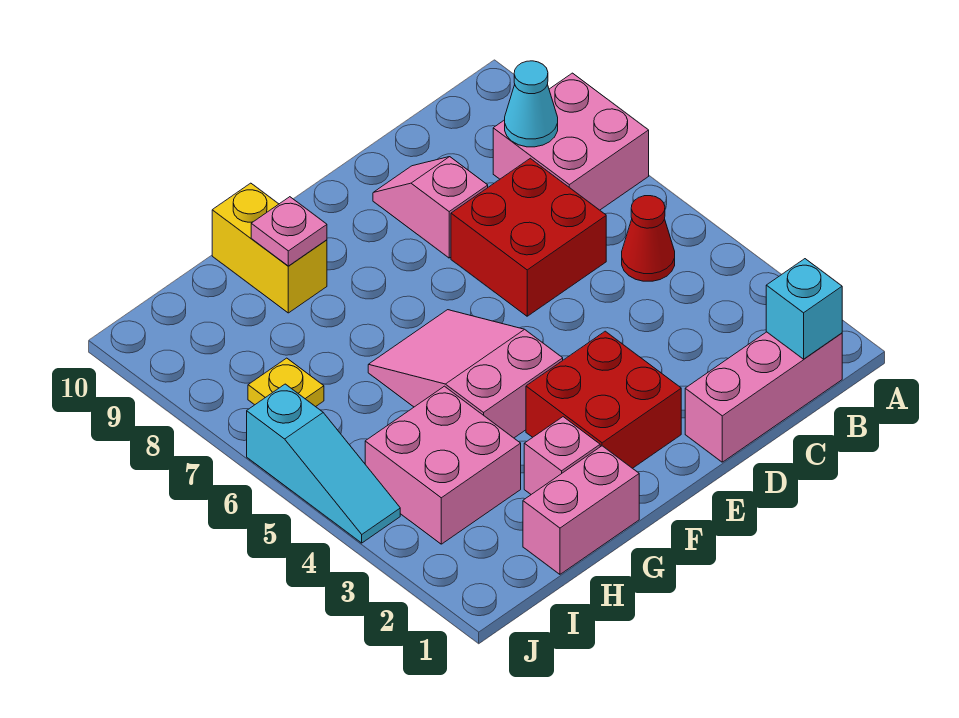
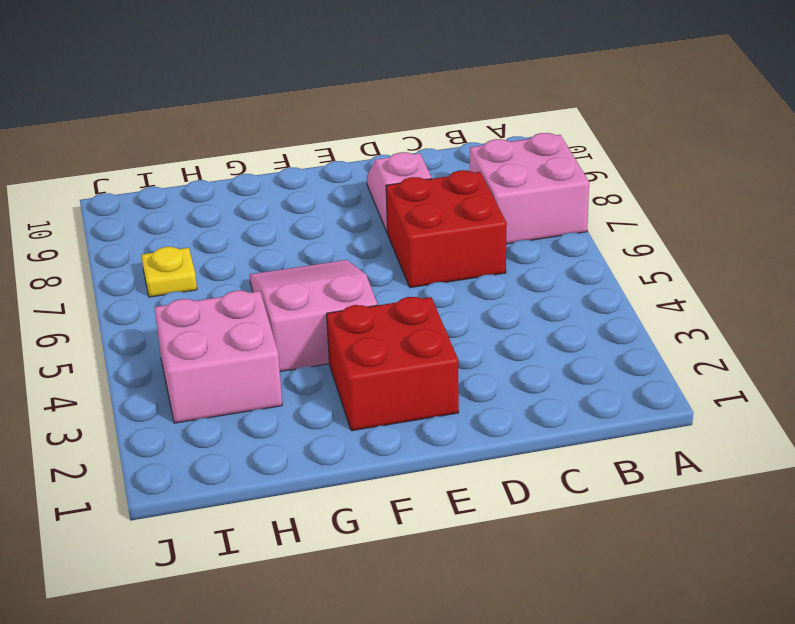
none -> pink brick B1:D1 level 1
none -> red cone B5 level 1
none -> pink brick G1:H1 level 1

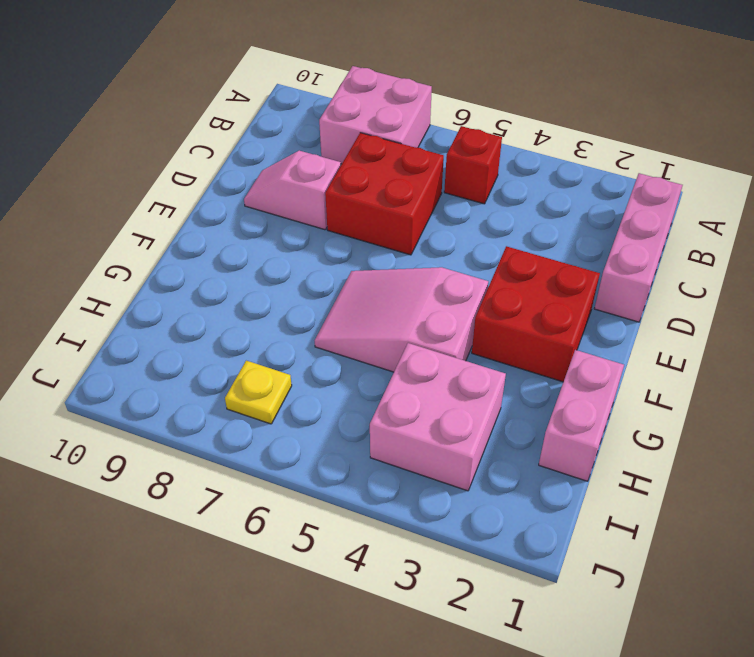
red brick B5 level 1 -> red cone B5 level 1
none -> pink brick G2 level 1
none -> yellow brick G9:G10 level 1
none -> cyan slope J4:J6 level 1 top 6

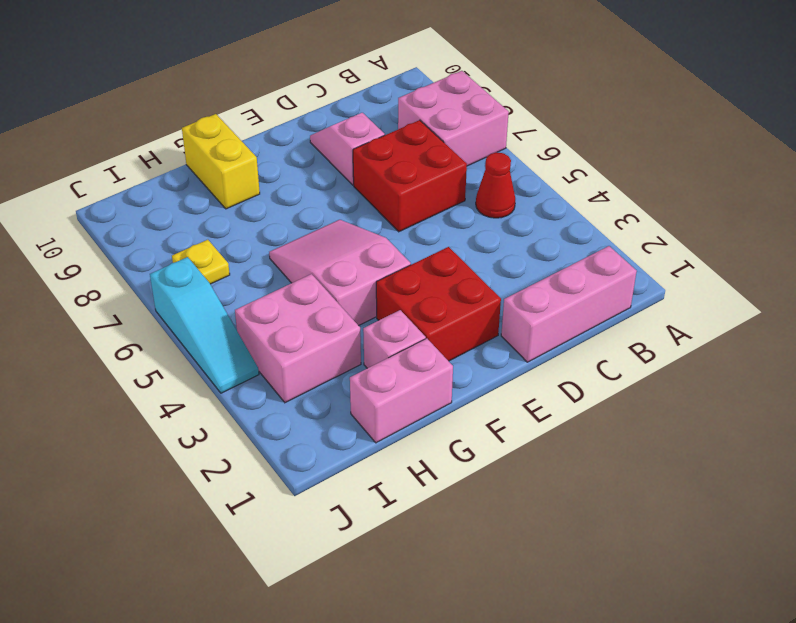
none -> cyan brick B1 level 2
none -> cyan cone B8 level 2
none -> pink plate G9 level 2

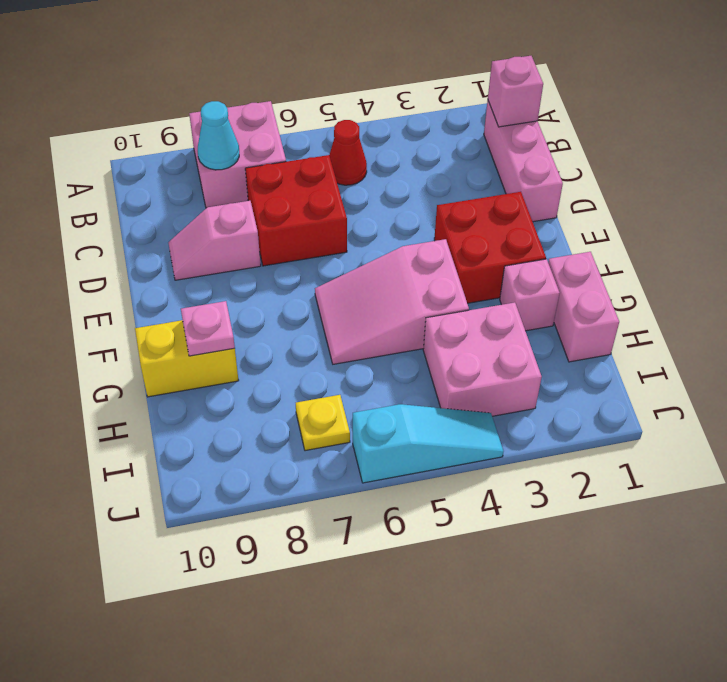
pink brick B1 level 2 -> cyan brick B1 level 2

